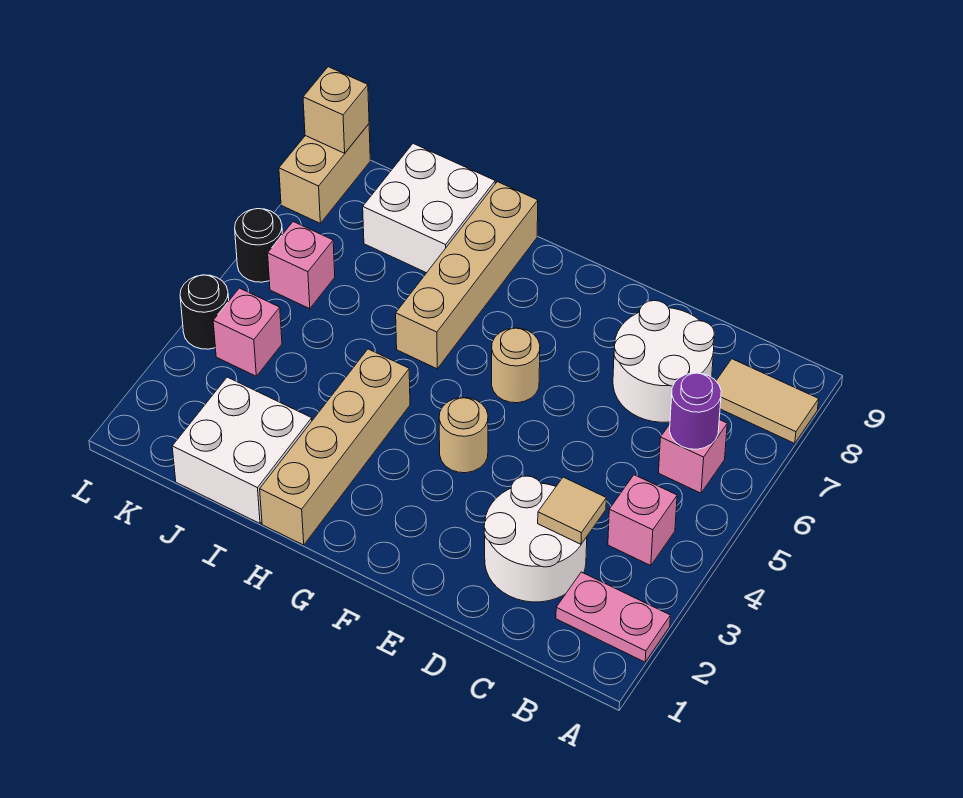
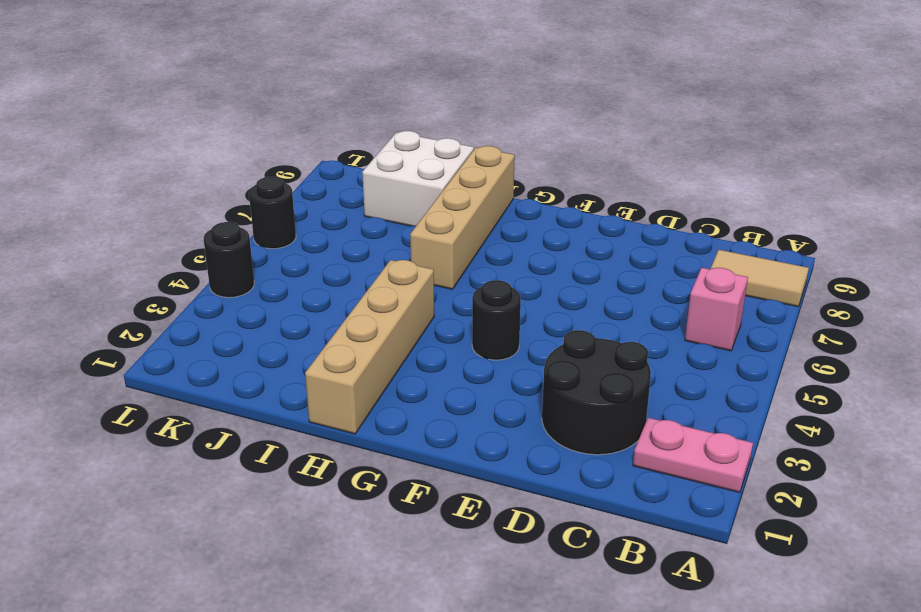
black round brick C2:D3 level 1 -> white round brick C2:D3 level 1
black round brick F4 level 1 -> tan round brick F4 level 1
none -> pink brick B4 level 1
none -> white round brick C7:D8 level 1
none -> tan round brick F6 level 1

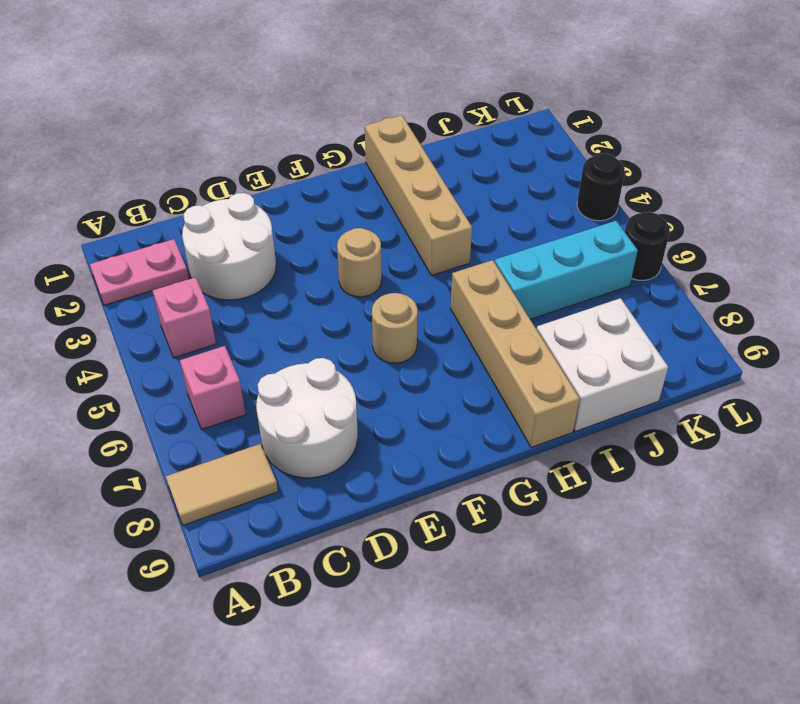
cyan brick I6:K6 level 1 -> pink brick K6 level 1
none -> white brick I1:J2 level 1
none -> pink brick K4 level 1
none -> tan brick L8:L9 level 1

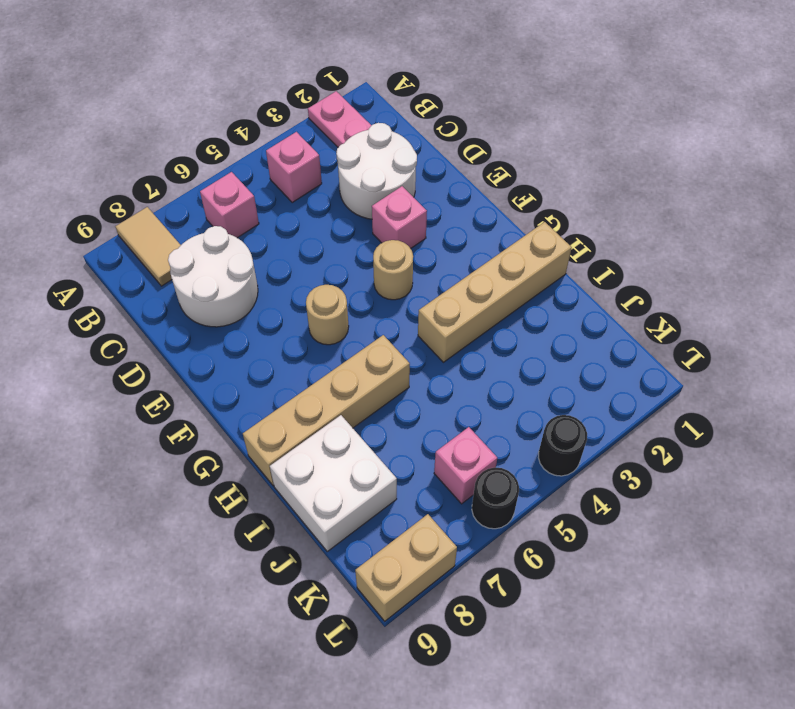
pink brick E3 level 1 -> pink brick K4 level 1
none -> white brick I1:J2 level 1
none -> purple round brick B6 level 2
none -> tan tile C3 level 2

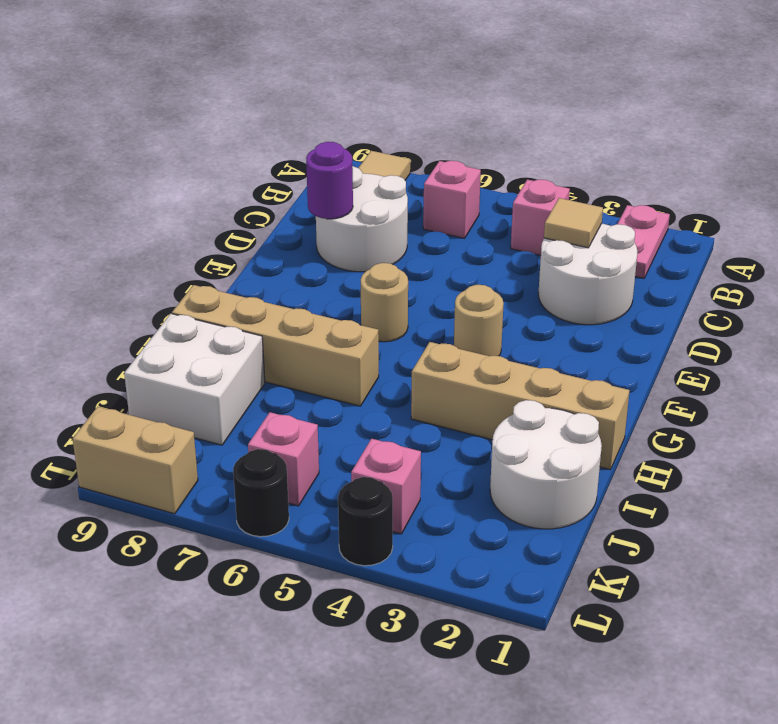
purple round brick D8 level 2 -> purple round brick B6 level 2
white round brick I1:J2 level 1 -> white brick I1:J2 level 1
none -> tan brick L9 level 2

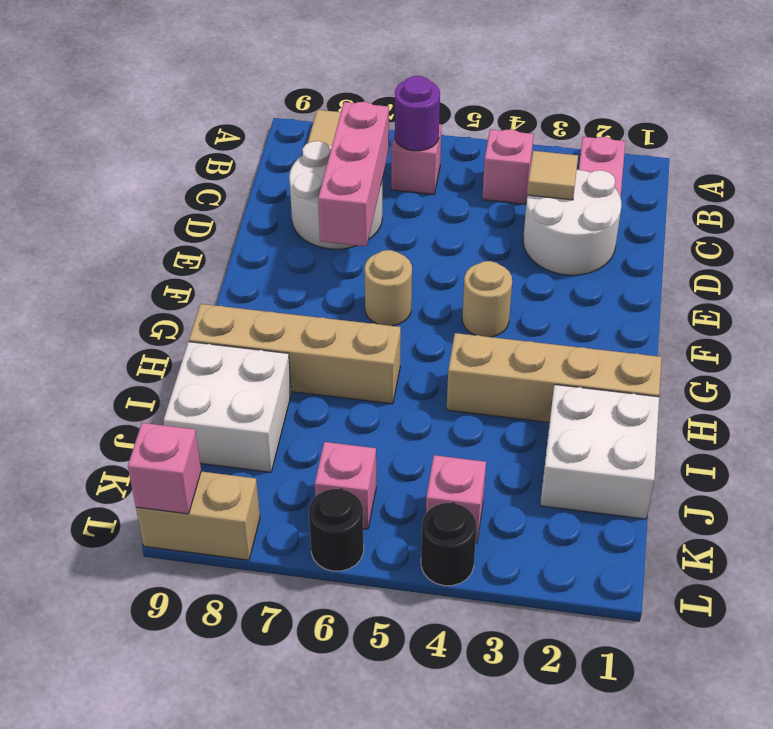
pink brick C7:E7 level 2 -> none
pink brick L9 level 2 -> tan brick L9 level 2

